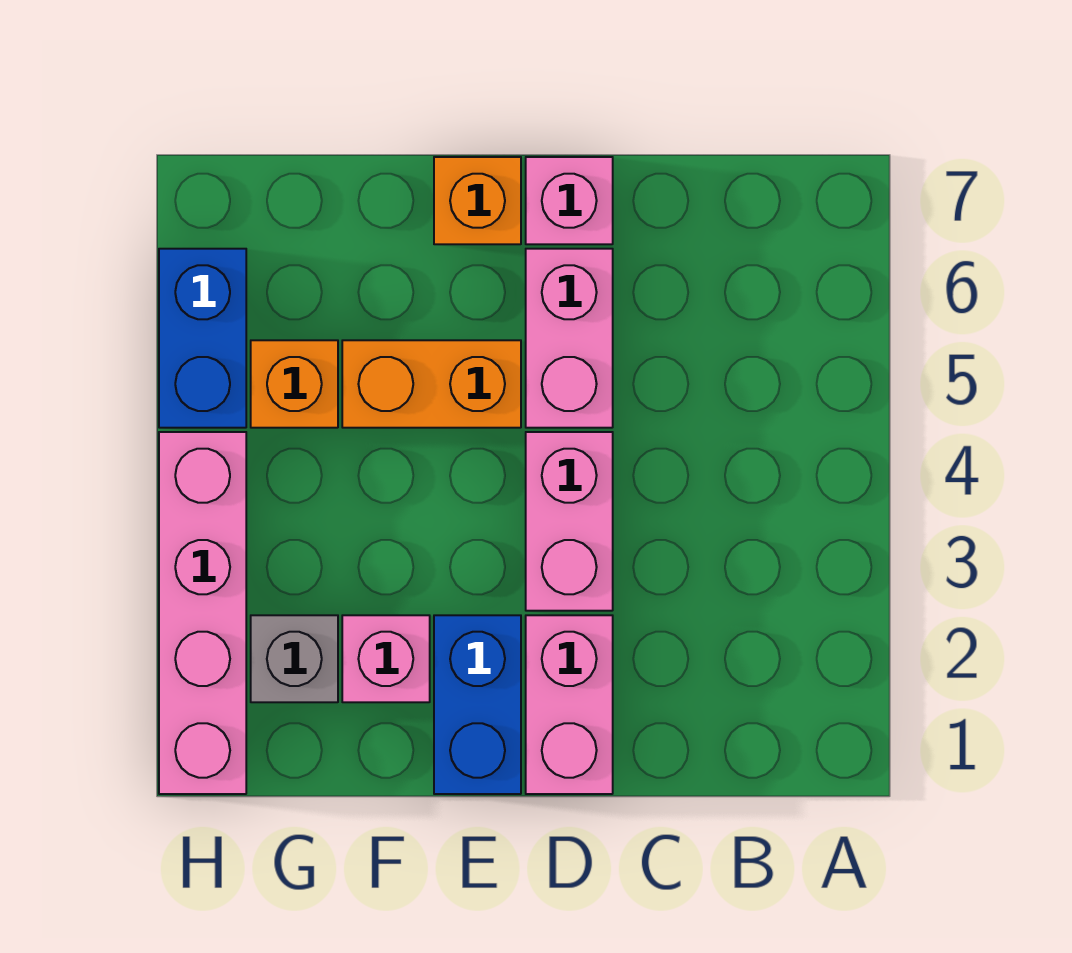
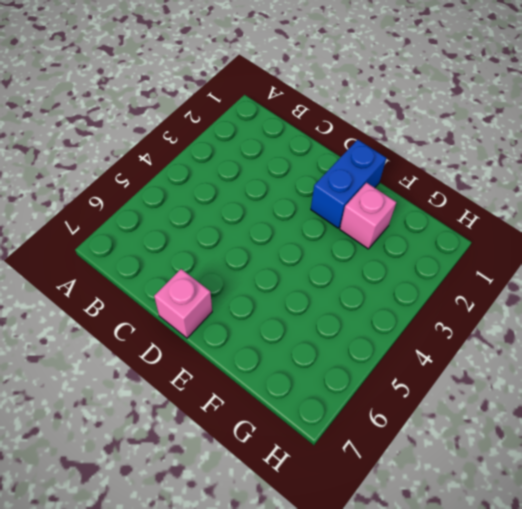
none -> pink brick D1:D2 level 1
none -> pink brick D3:D4 level 1
none -> pink brick D5:D6 level 1

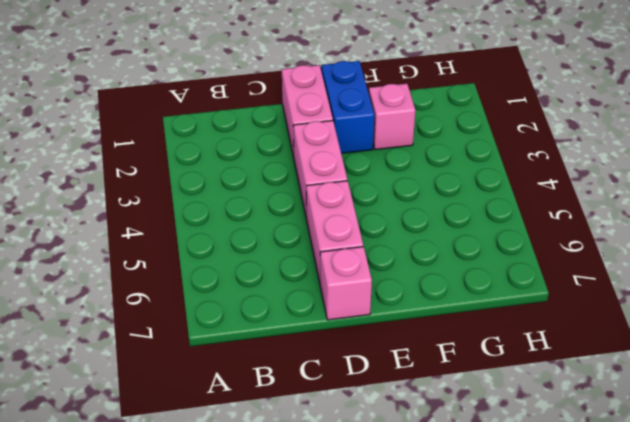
none -> orange brick E5:F5 level 1
none -> orange brick E7 level 1
none -> grey brick G2 level 1

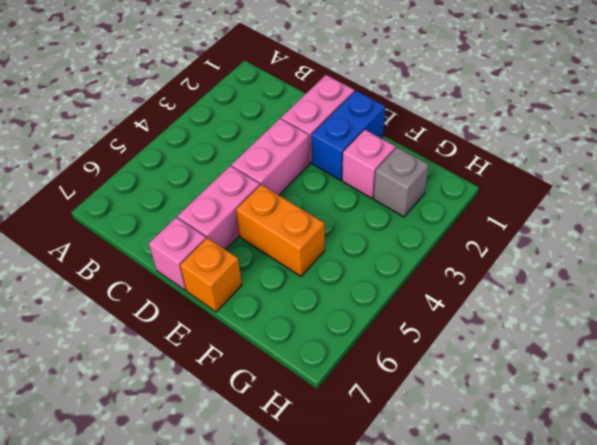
none -> orange brick G5 level 1
none -> pink brick H1:H4 level 1
none -> blue brick H5:H6 level 1

